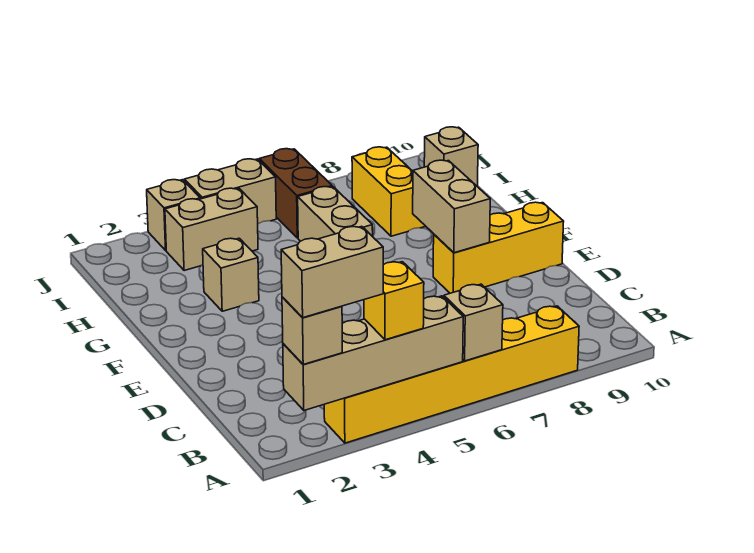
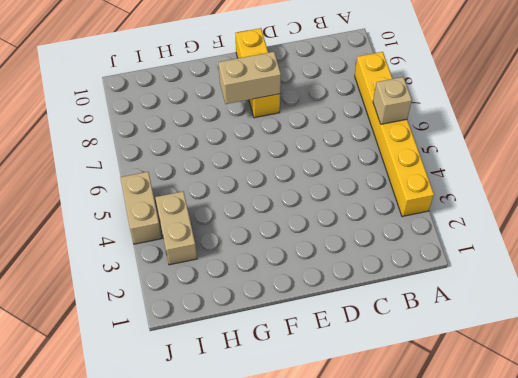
none -> tan brick G3 level 1
none -> tan brick G6:H6 level 1
none -> yellow brick H8:I8 level 1

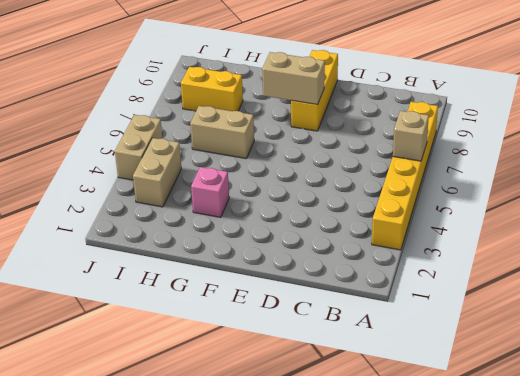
pink brick G3 level 1 -> tan brick G3 level 1
none -> brown brick I6:J6 level 1
none -> tan brick I10 level 1
none -> tan brick J3 level 1

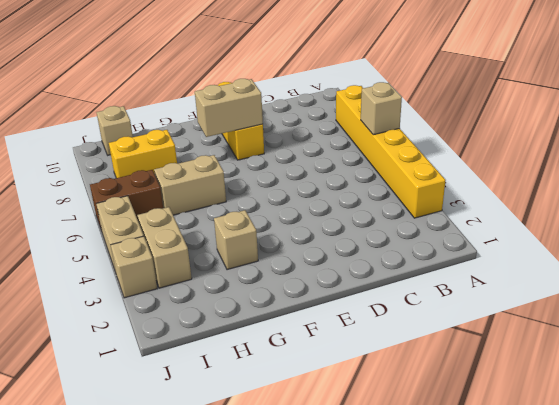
none -> tan brick A2:A5 level 2
none -> tan brick A2 level 3
none -> yellow brick A4 level 3

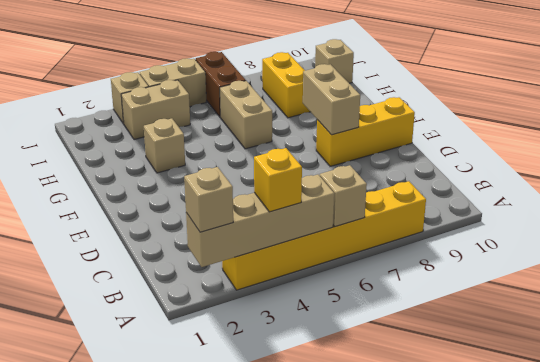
none -> tan brick A2:A3 level 4

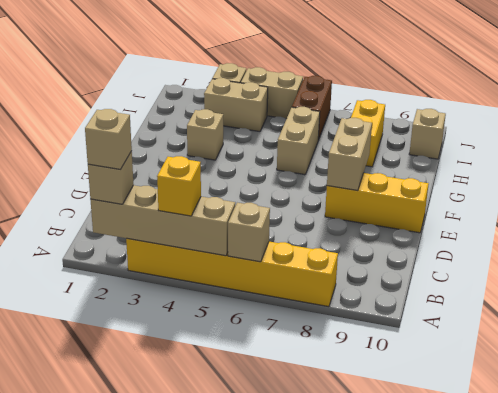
tan brick A2 level 4 -> tan brick A2:A3 level 4

